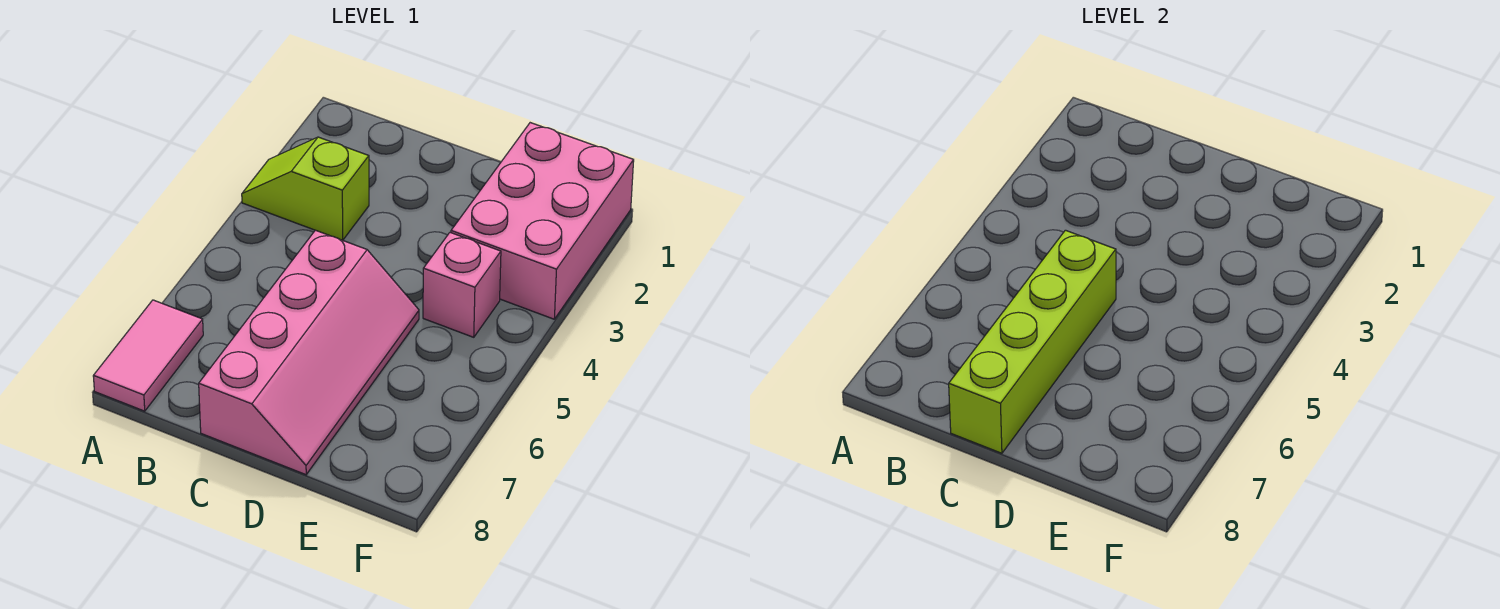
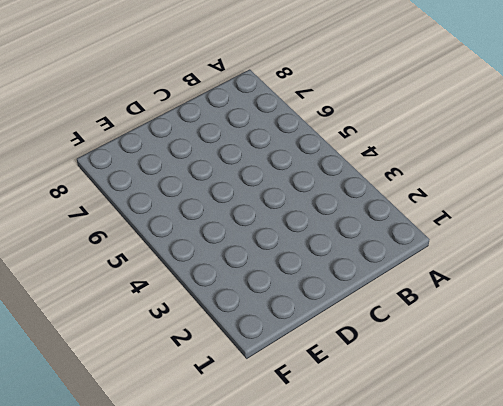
none -> lime slope A3:B3 level 1 top B
none -> pink tile A7:A8 level 1

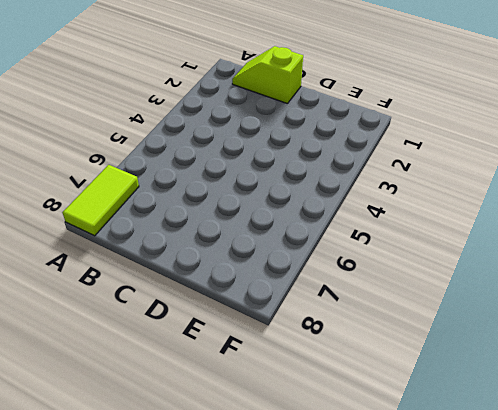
lime tile A7:A8 level 1 -> pink tile A7:A8 level 1
lime slope B1:C1 level 1 top C -> lime slope A3:B3 level 1 top B
none -> pink slope C5:D8 level 1 top C
none -> pink brick E1:F3 level 1

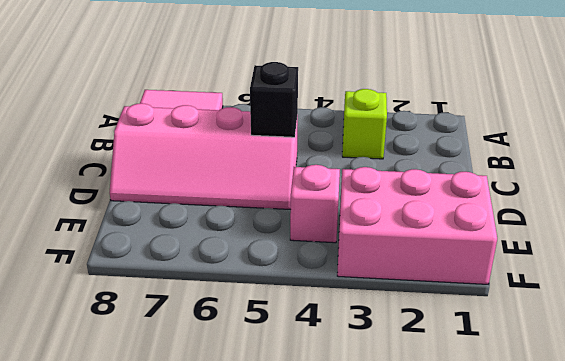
black brick C5 level 2 -> lime brick C5:C8 level 2

